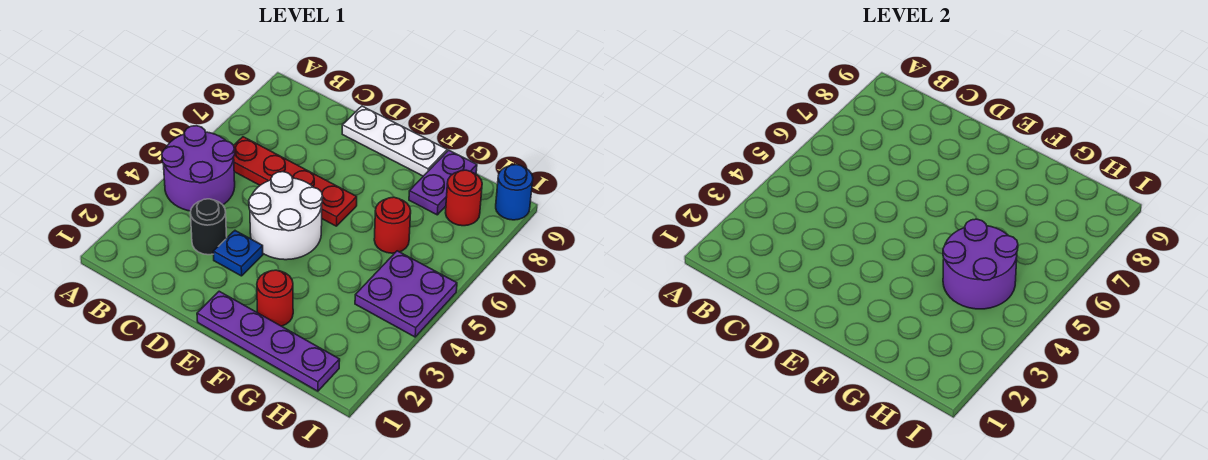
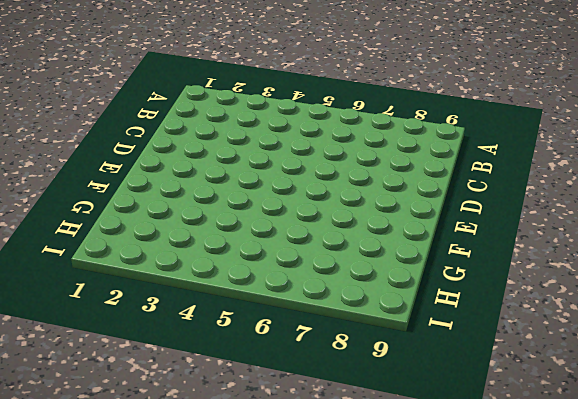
none -> purple round brick A4:B5 level 1
none -> red plate B6:E6 level 1
none -> black round brick C3 level 1

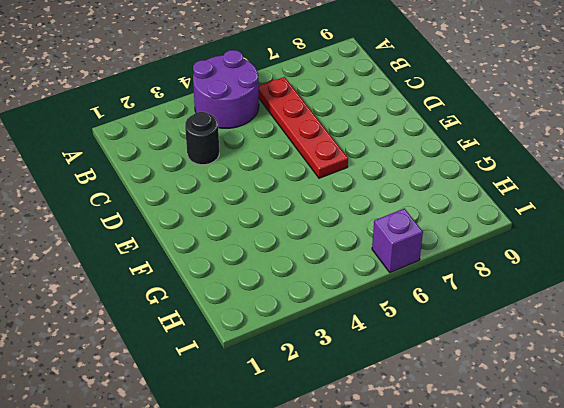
purple brick I6 level 1 -> none
none -> blue plate D3 level 1
none -> white round brick D4:E5 level 1
none -> white plate D9:F9 level 1

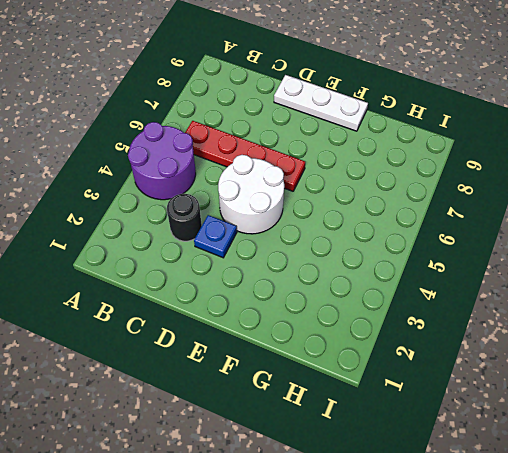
none -> purple plate E1:H1 level 1
none -> red round brick F2 level 1
none -> red round brick G6 level 1

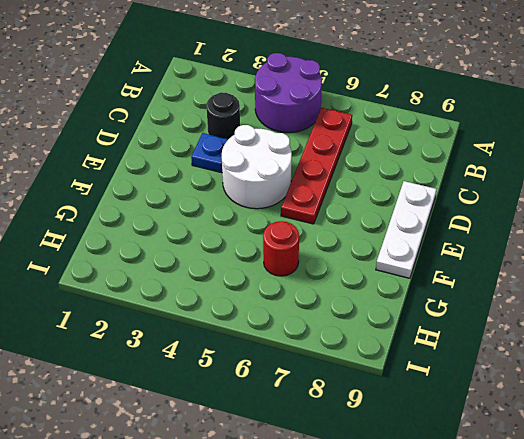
none -> purple plate E1:H1 level 1
none -> red round brick F2 level 1
none -> purple plate G8:G9 level 1

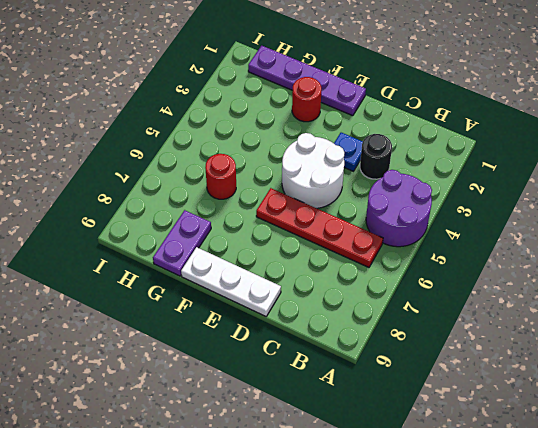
none -> purple plate H4:I5 level 1
none -> red round brick H8 level 1
none -> blue round brick I9 level 1

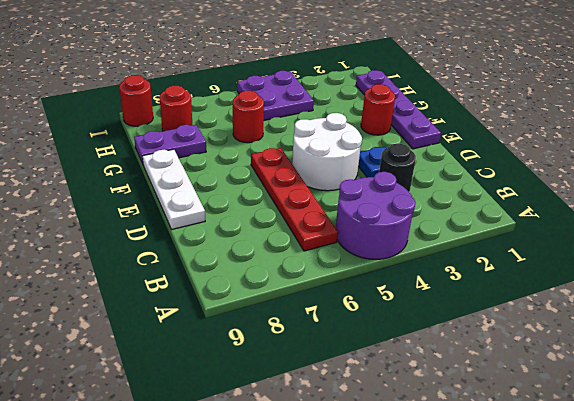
red round brick I9 level 1 -> blue round brick I9 level 1
none -> purple round brick G4:H5 level 2

